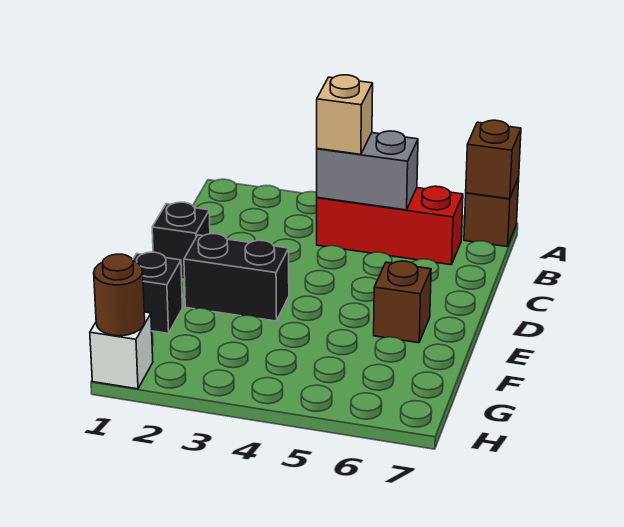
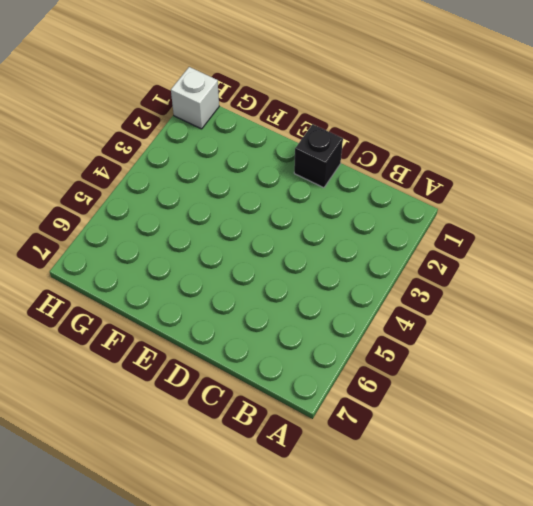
none -> brown brick A7 level 1
none -> red brick B4:B6 level 1

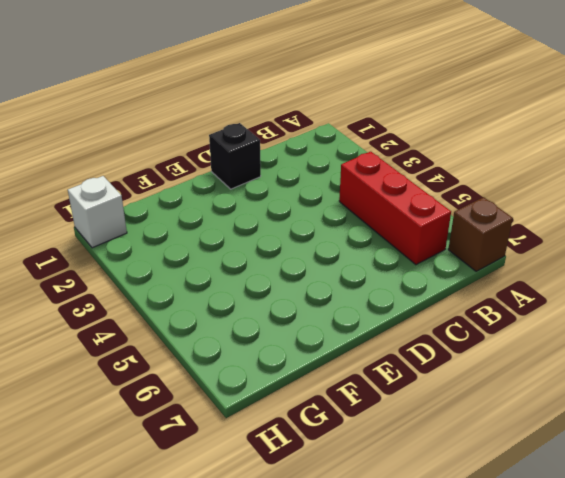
none -> black brick E2:E3 level 1
none -> brown brick E6 level 1

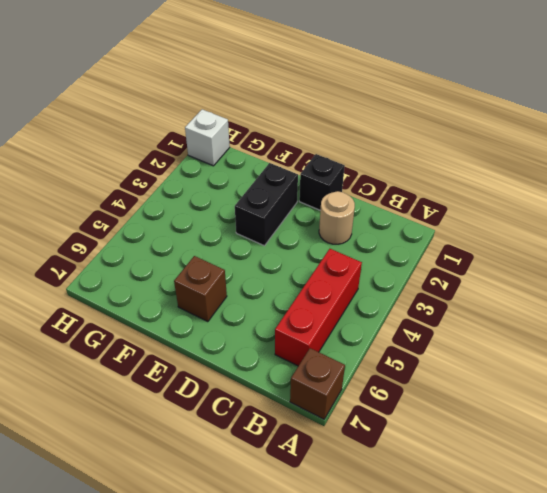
tan round brick C2 level 1 -> none
none -> black brick F1 level 1
none -> brown brick A7 level 2

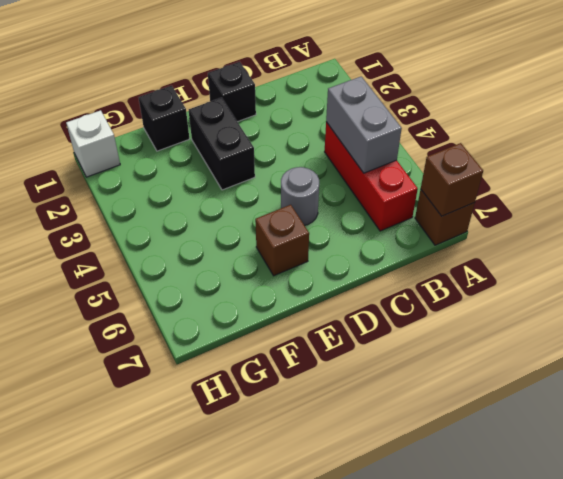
grey round brick D5 level 1 -> none
none -> brown round brick H1 level 2
none -> tan brick B4 level 3

